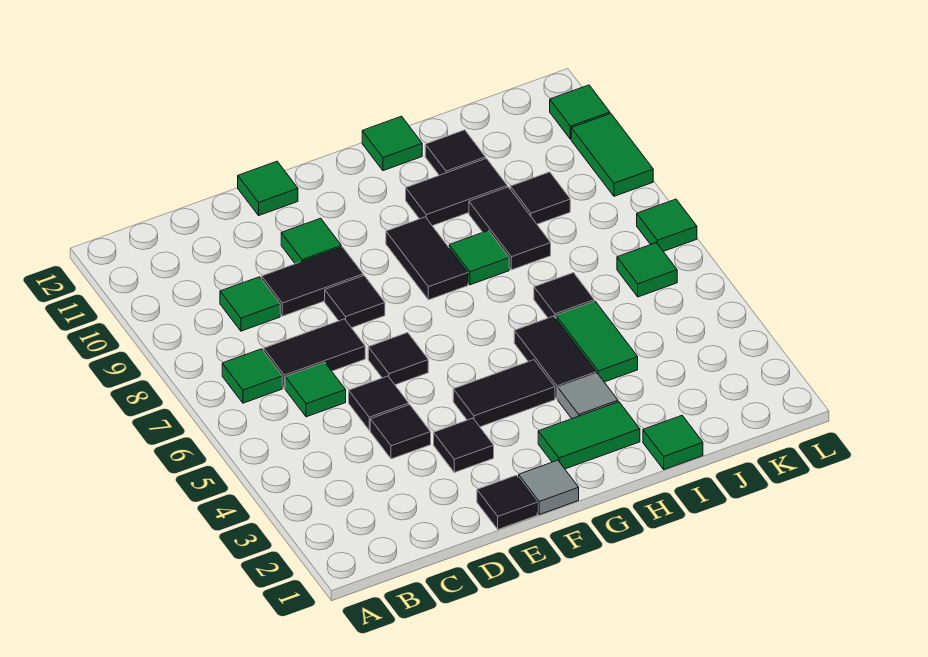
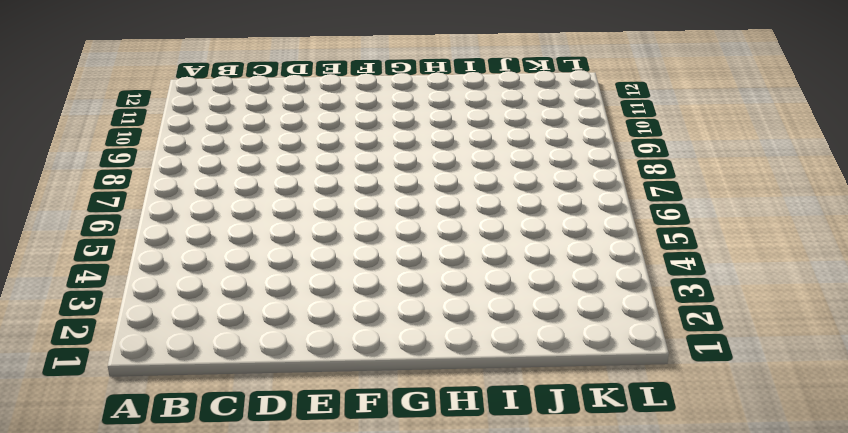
none -> green tile B7 level 1
none -> green tile C6 level 1
none -> black tile C7:D7 level 1
none -> green tile C9 level 1

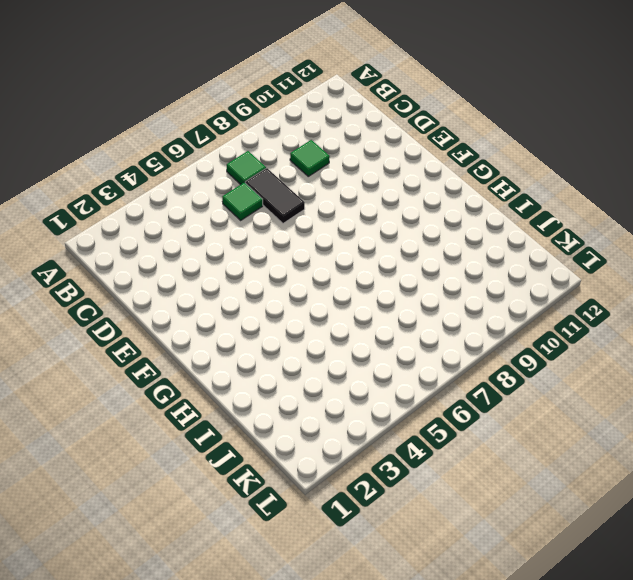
none -> black tile D4 level 1
none -> black tile D5 level 1
none -> black tile D9:E9 level 1
none -> black tile E1 level 1

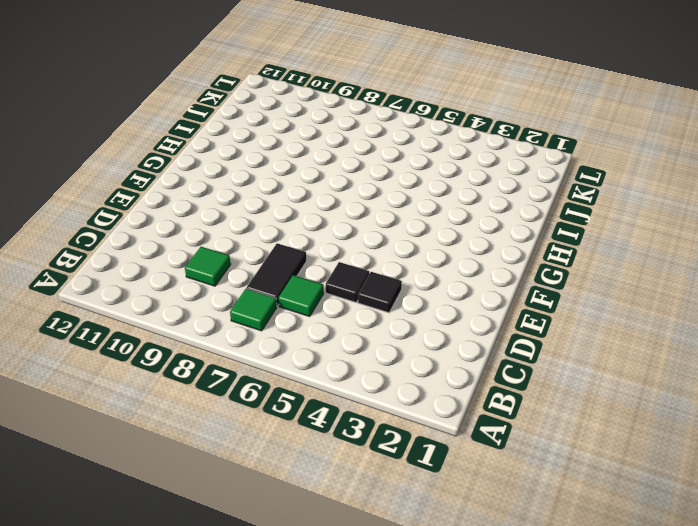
none -> black tile D9:E9 level 1
none -> black tile E1 level 1
none -> black tile E3 level 1
none -> black tile E6 level 1

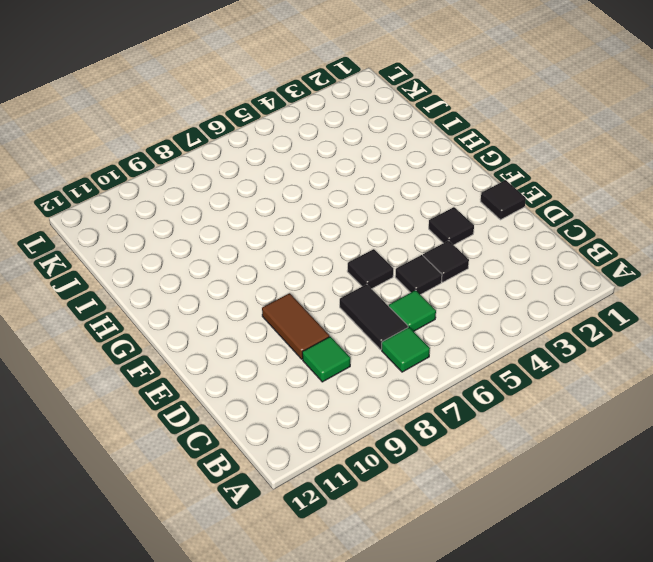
brown tile D9:E9 level 1 -> black tile D9:E9 level 1
none -> black tile E8 level 1
none -> green tile E10 level 1
none -> green tile E12 level 1
none -> grey tile F1 level 1

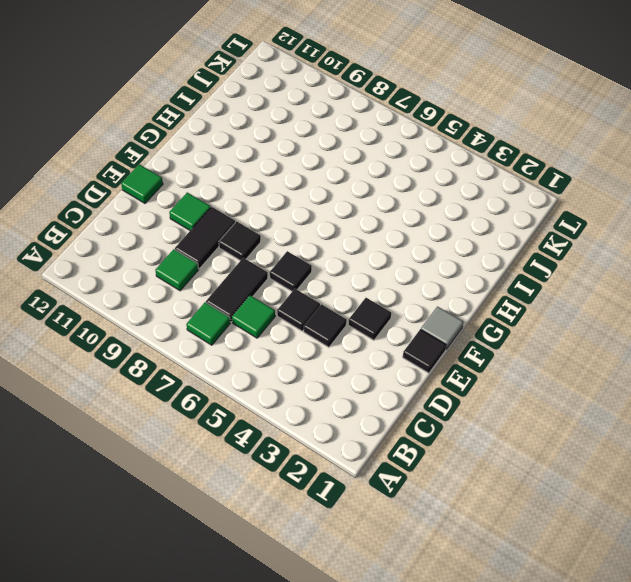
none -> black tile F4:G4 level 1
none -> green tile G2:H2 level 1
none -> black tile G8:G9 level 1
none -> grey tile H3 level 1

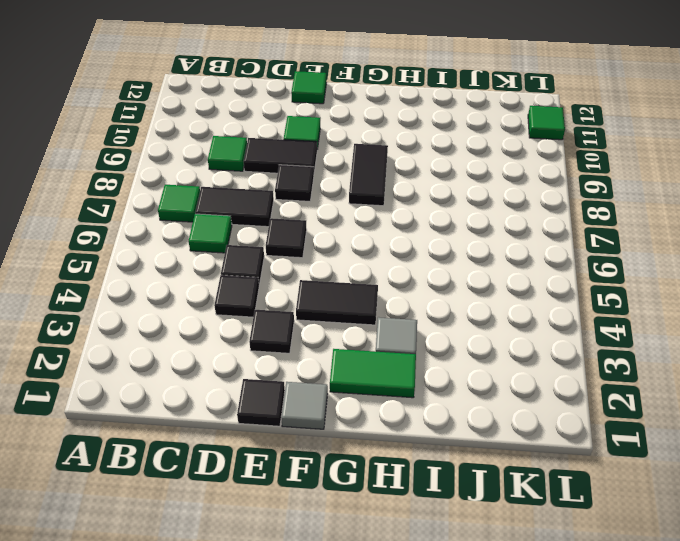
none -> black tile H4:H5 level 1
none -> green tile H8 level 1
none -> black tile H10:I10 level 1
none -> green tile H12 level 1

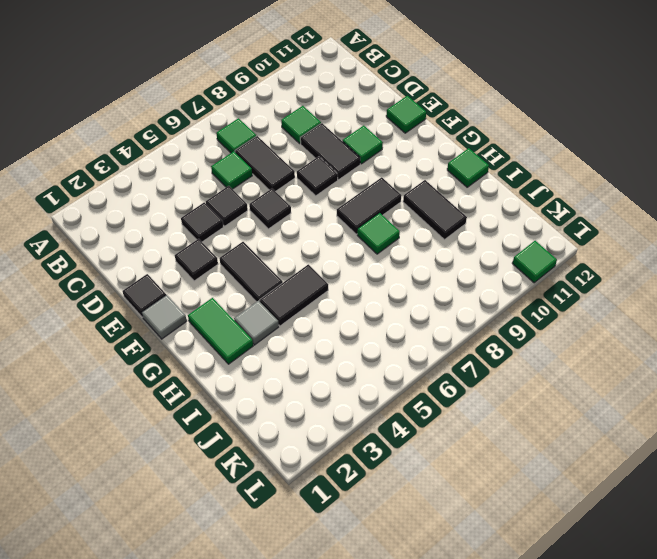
none -> green tile I1 level 1
none -> green tile I4:I5 level 1
none -> black tile I6 level 1
none -> black tile I8:I9 level 1

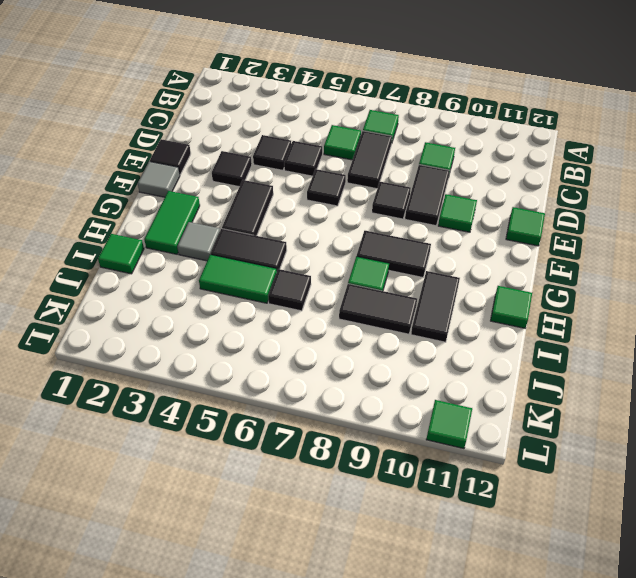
none -> black tile I11 level 1
none -> black tile J9 level 1
none -> green tile K6 level 1
none -> green tile L7 level 1

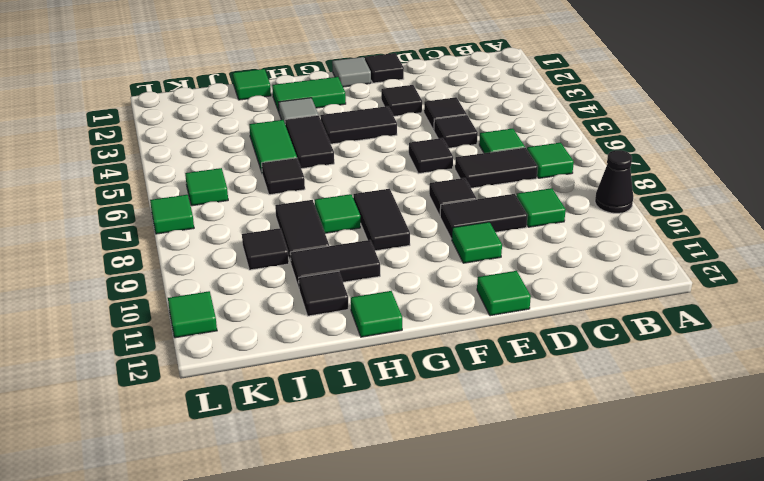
black cone A9 level 1 -> none
none -> green tile L9:L10 level 1

